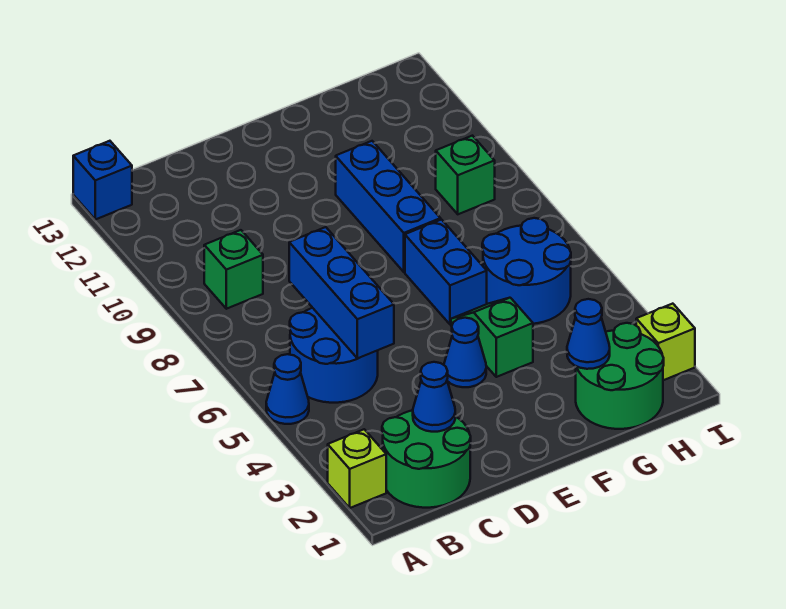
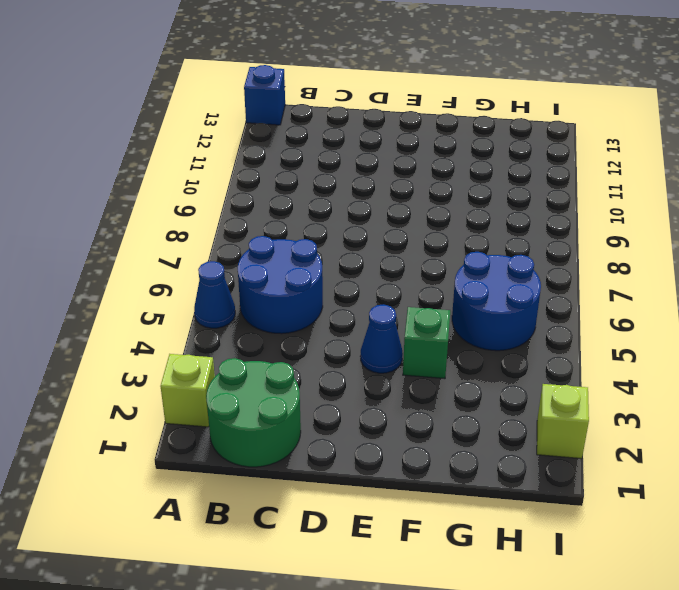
none -> green brick B9 level 1
none -> blue brick F6:F7 level 1
none -> blue brick F8:F10 level 1

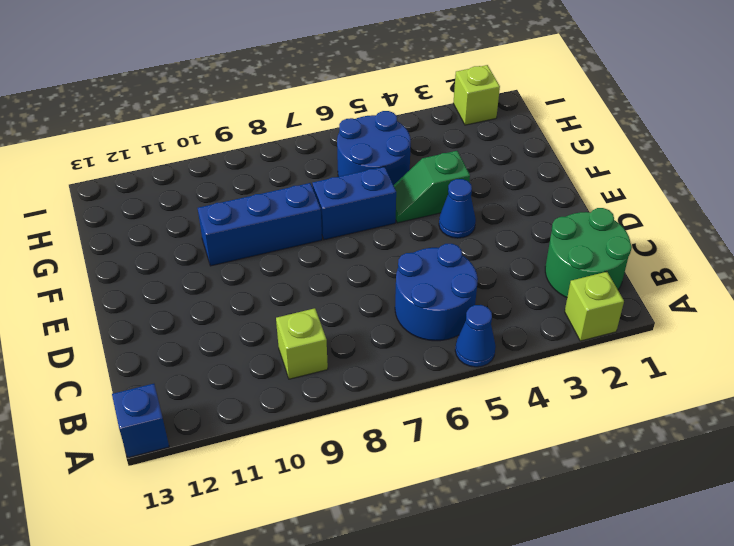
lime brick B9 level 1 -> green brick B9 level 1
none -> green round brick G1:H2 level 1
none -> green brick H9 level 1
none -> blue cone C2 level 2

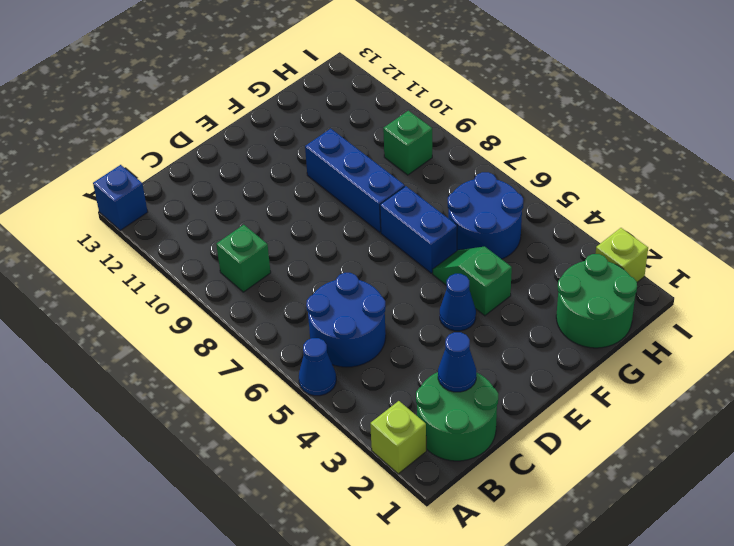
none -> blue brick C5:C7 level 2
none -> blue cone G2 level 2

